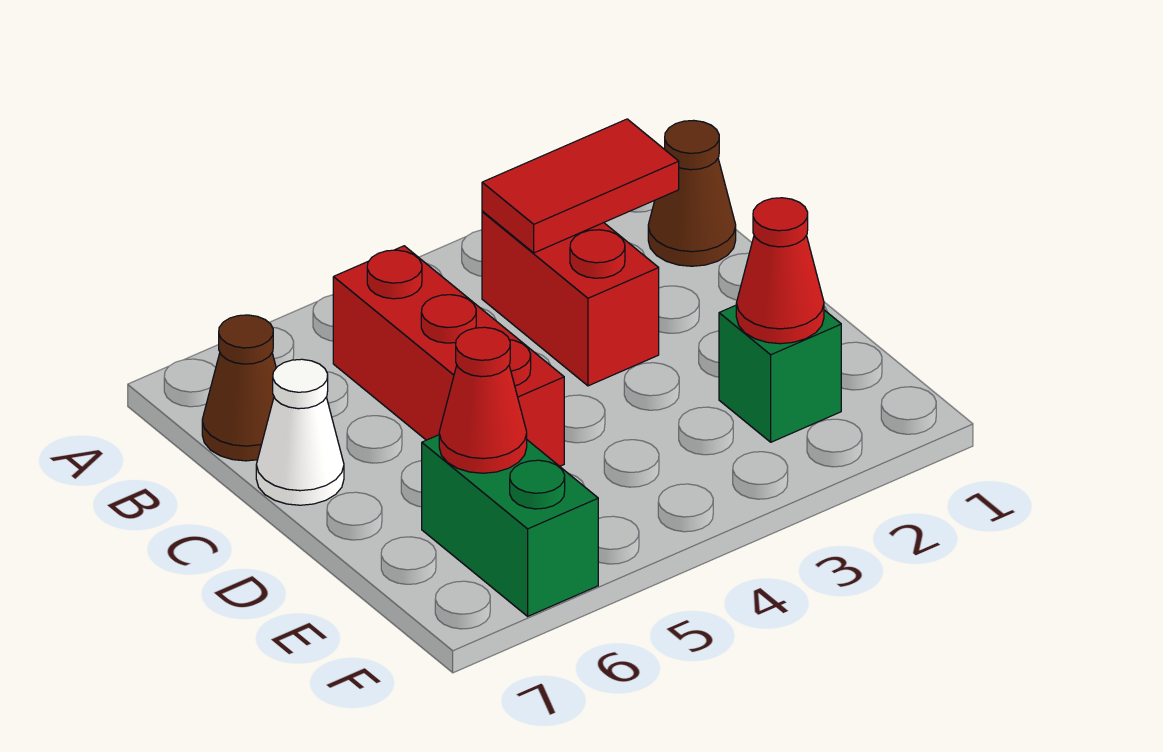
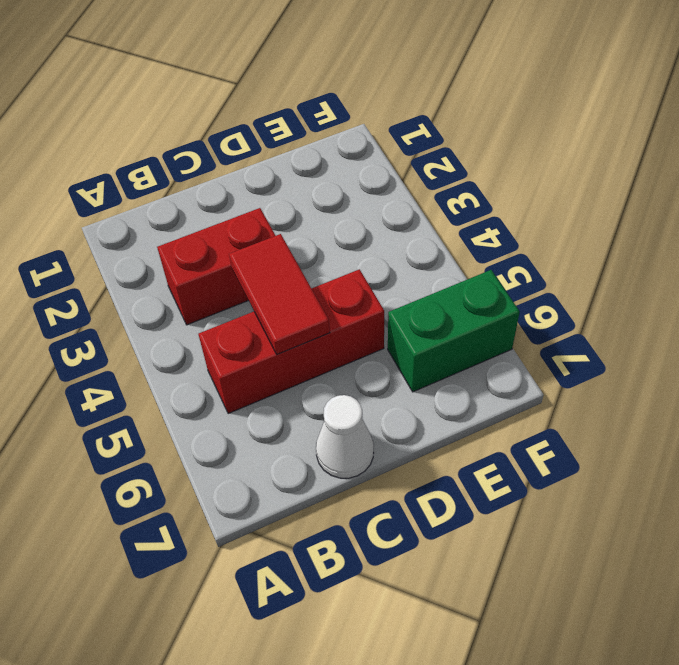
red tile C4:C5 level 2 -> red tile B2:B3 level 2
none -> brown cone B1 level 1
none -> brown cone B7 level 1

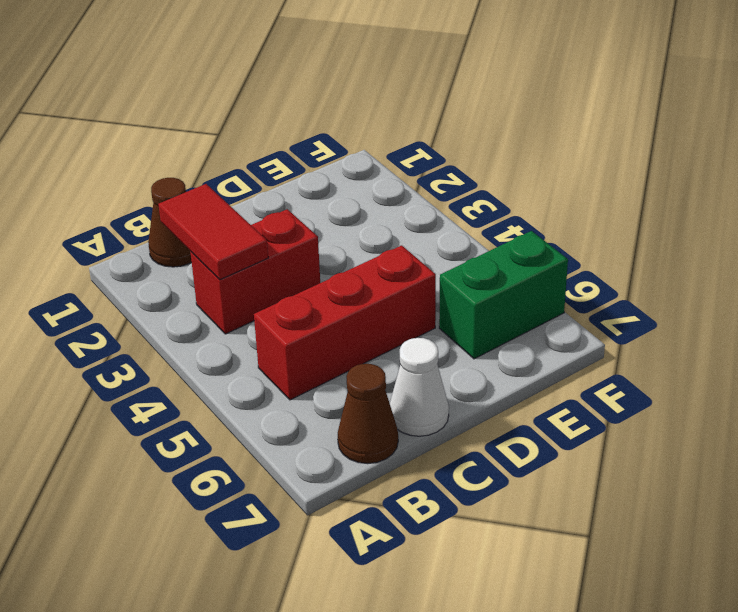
none -> green brick E2 level 1
none -> red cone E2 level 2

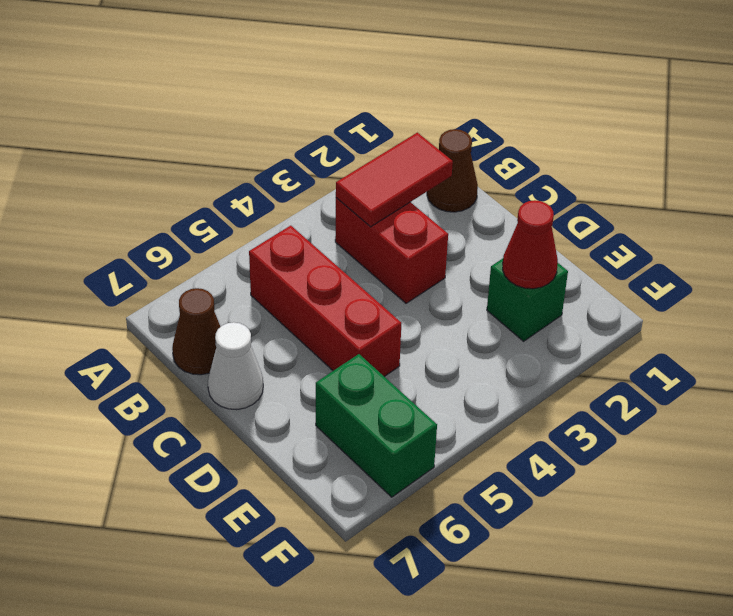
none -> red cone E6 level 2

